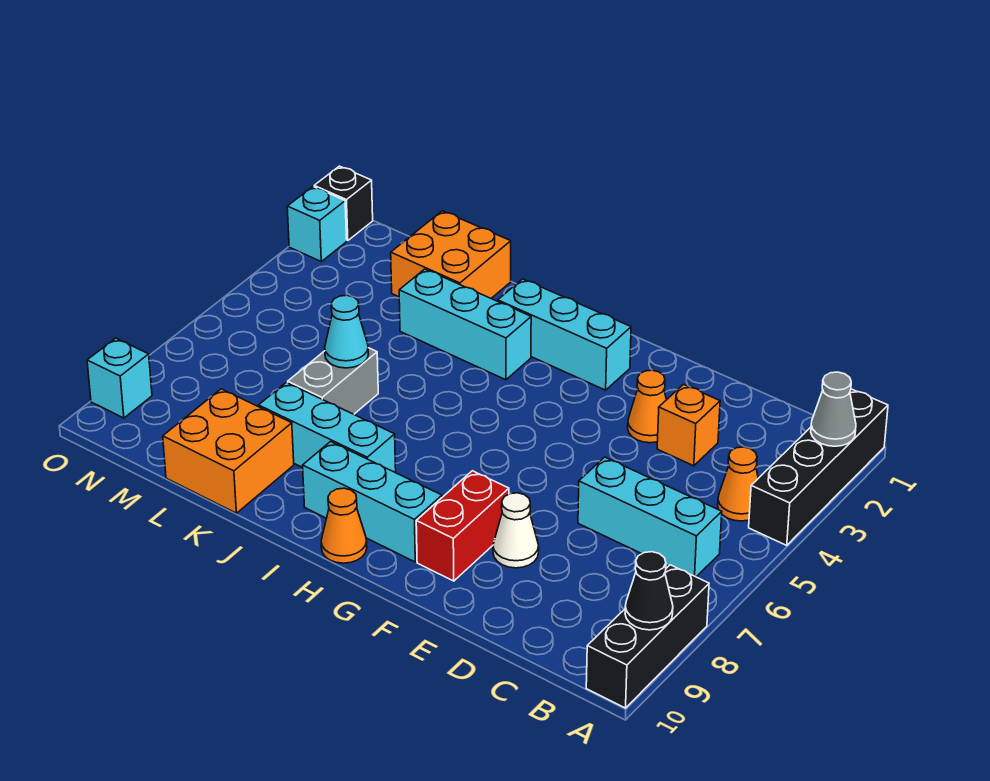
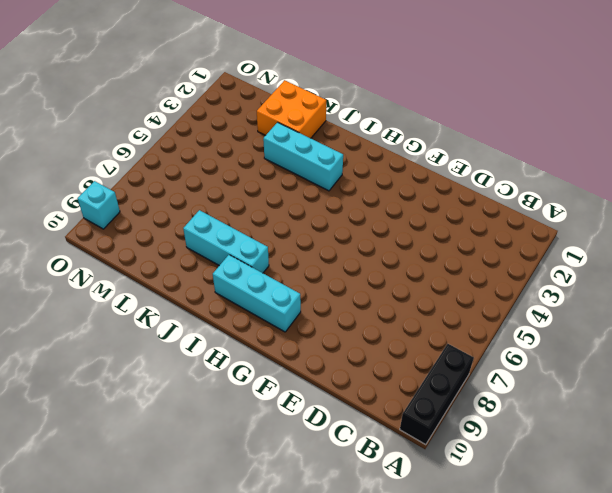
none -> black brick A1:A4 level 1
none -> orange cone B4 level 1
none -> cyan brick B6:D6 level 1

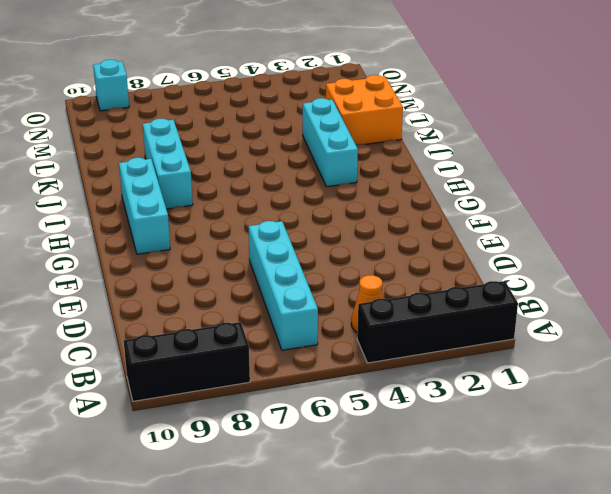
cyan brick B6:E6 level 1 -> cyan brick B6:D6 level 1
none -> orange brick D3 level 1
none -> orange cone E3 level 1
none -> white cone E8 level 1

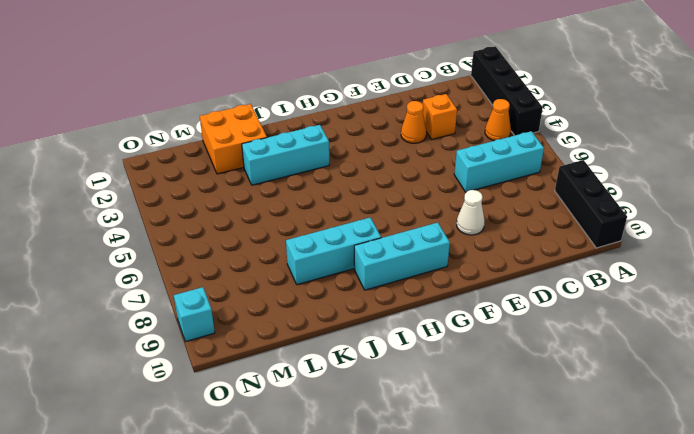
none -> red brick F8:F9 level 1
none -> cyan brick G2:I2 level 1
none -> orange cone H10 level 1

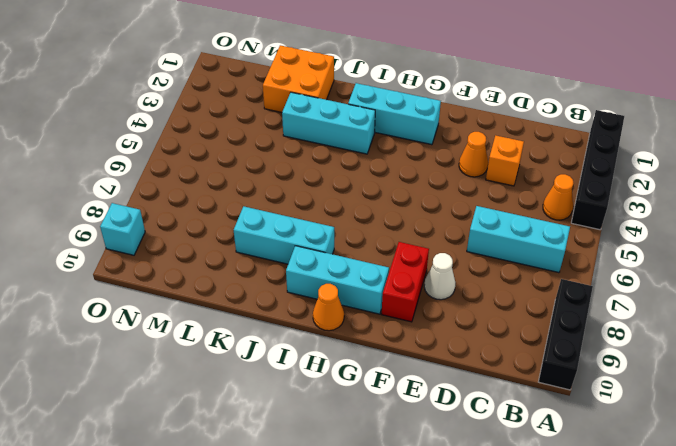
none -> grey brick K6:K7 level 1
none -> orange brick K9:L10 level 1
none -> black brick O1 level 1

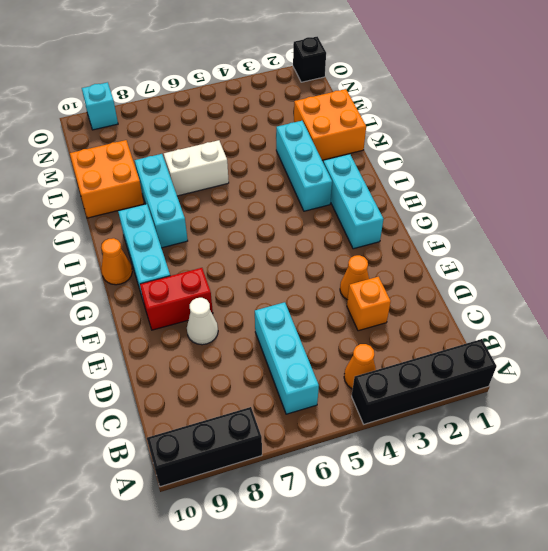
white brick K6:K7 level 1 -> grey brick K6:K7 level 1
none -> cyan brick O2 level 1
none -> grey cone A2 level 2
none -> black cone A9 level 2

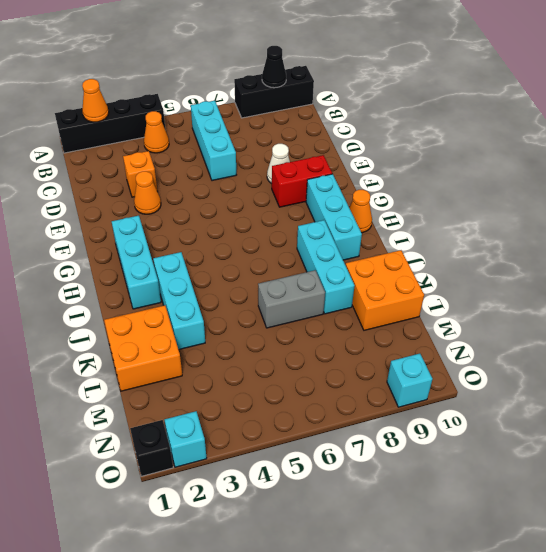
orange cone A2 level 2 -> grey cone A2 level 2
none -> cyan cone K6 level 2

